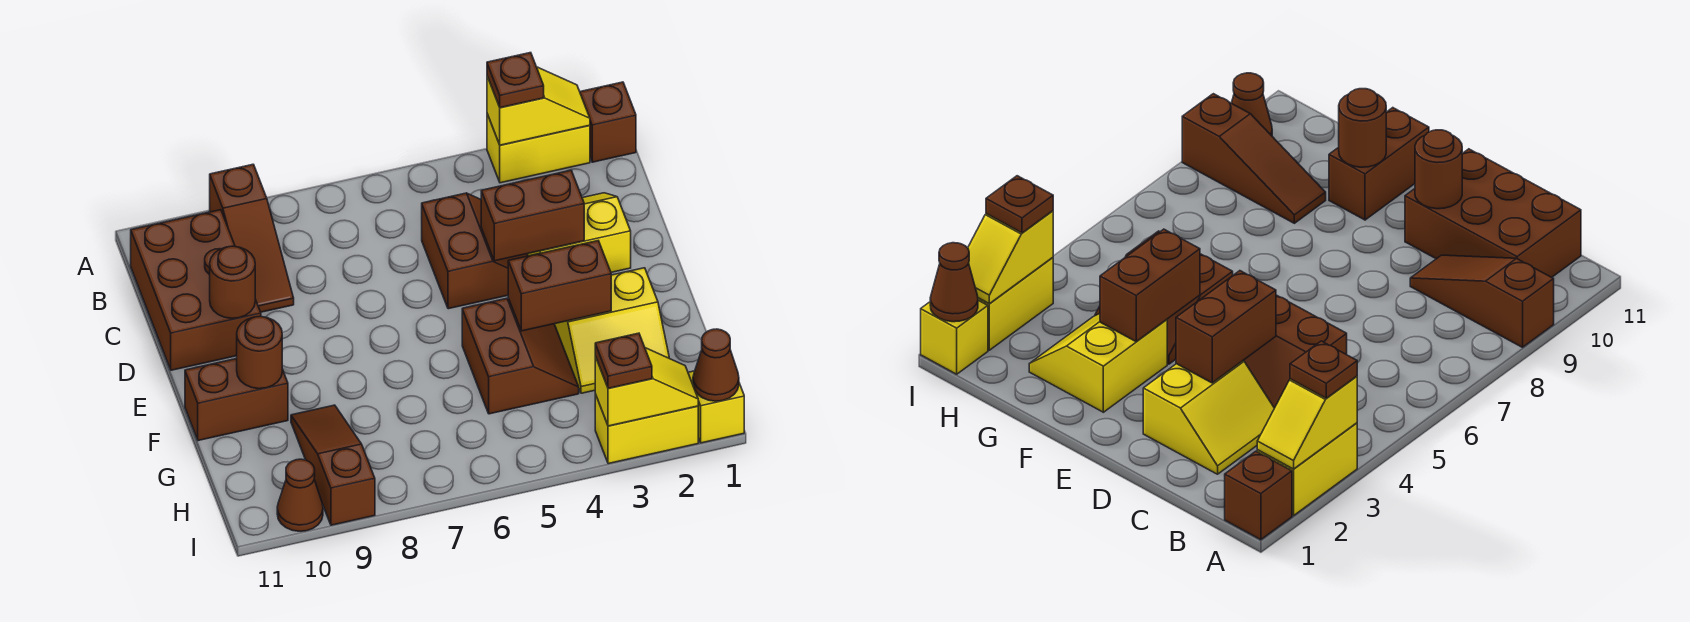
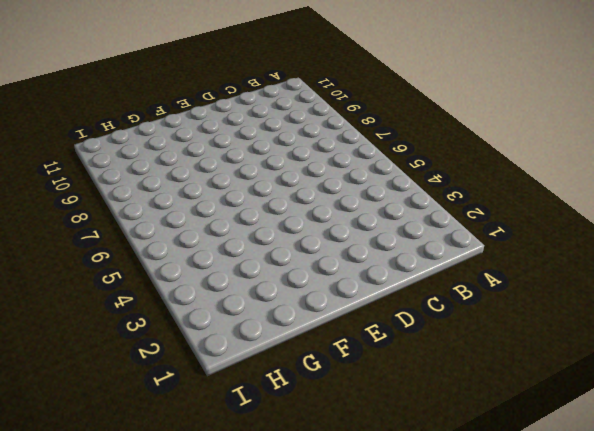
none -> brown brick A1 level 1
none -> yellow brick A2:A3 level 1
none -> brown slope A9:C9 level 1 top A

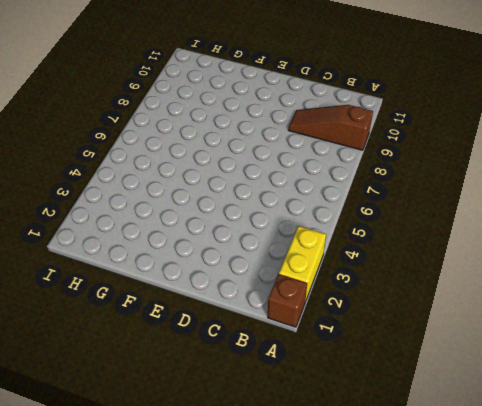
none -> brown brick B10:D11 level 1
none -> yellow slope C2:D3 level 1 top D
none -> brown slope C4:D5 level 1 top 5

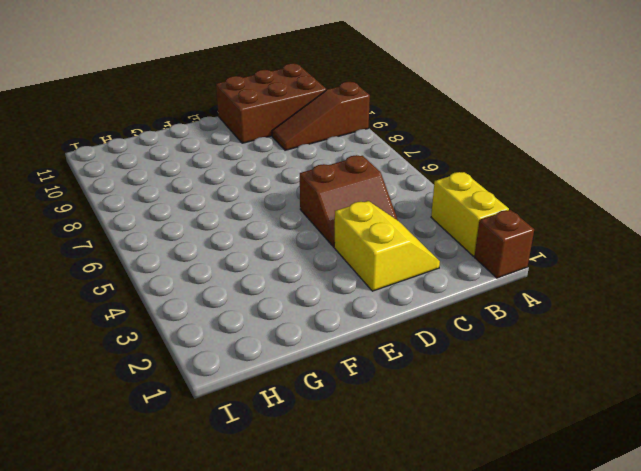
none -> yellow slope F2:G3 level 1 top F
none -> brown slope F4:G5 level 1 top 5
none -> brown brick F10:F11 level 1

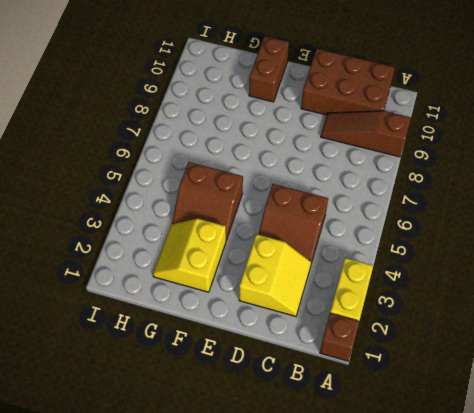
none -> brown slope G9:I9 level 1 top I
none -> yellow brick I1 level 1
none -> yellow brick I2:I3 level 1

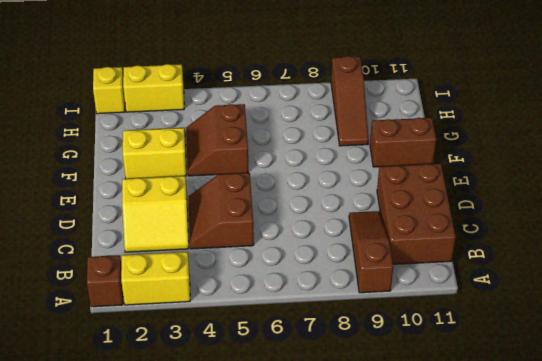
none -> brown cone I10 level 1
none -> yellow slope A2:A3 level 2 top 3
none -> brown brick D3:D4 level 2

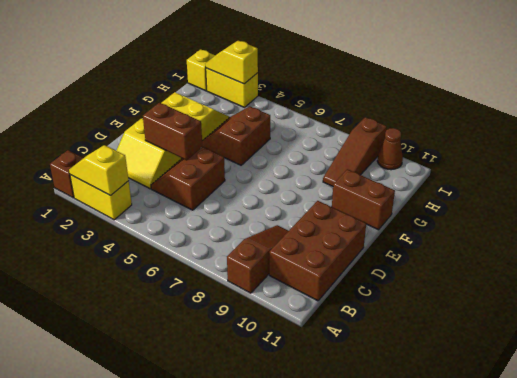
none -> brown round brick D10 level 2
none -> brown brick F3:F4 level 2
none -> brown round brick F10 level 2

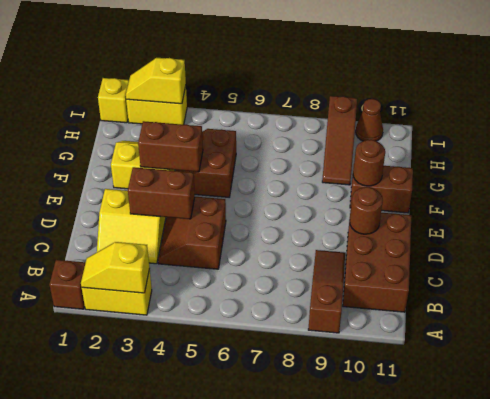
none -> brown cone I1 level 2
none -> brown plate A3 level 3
none -> brown plate I3 level 3

